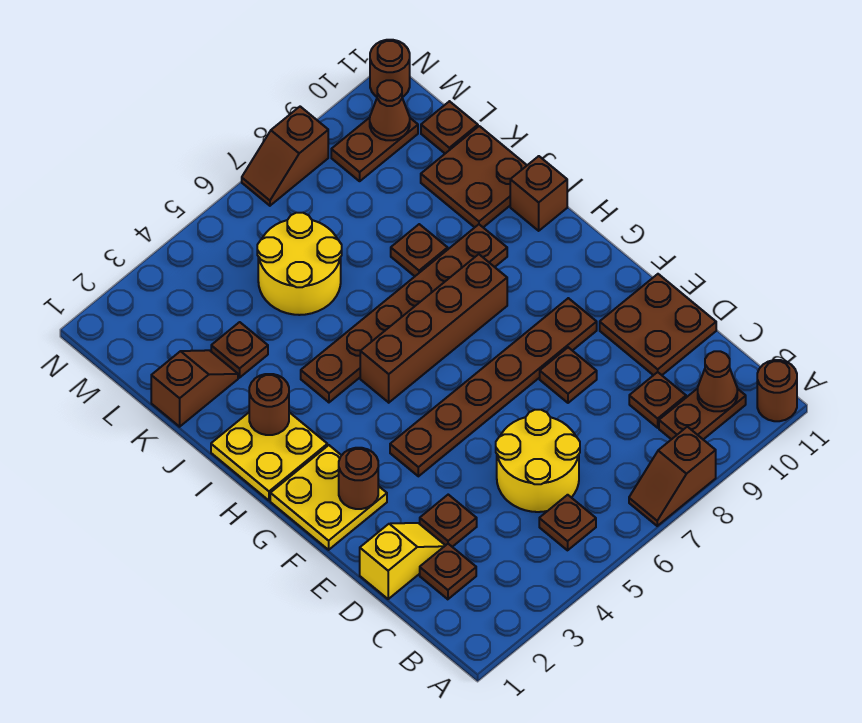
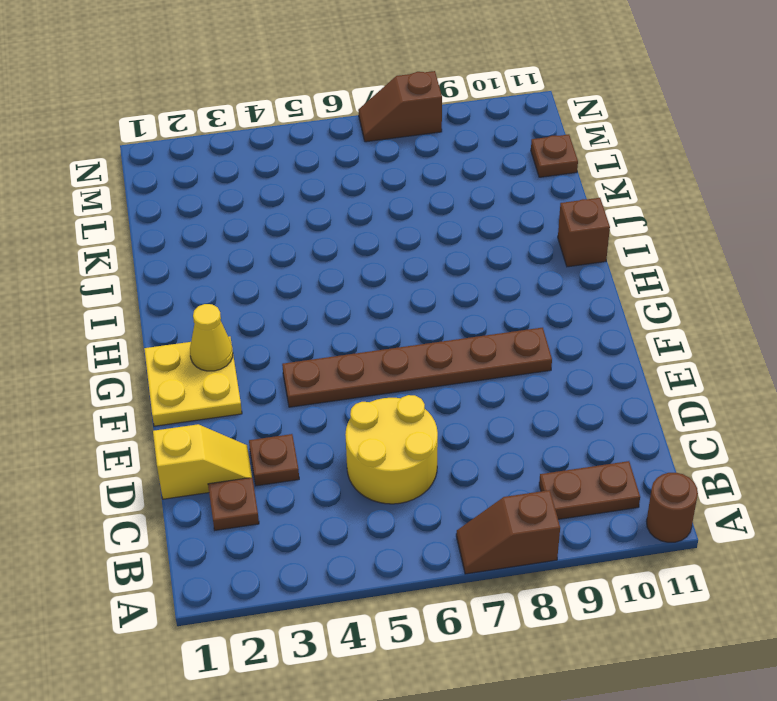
yellow cone G2 level 2 -> none
none -> brown plate B5 level 1
none -> brown plate C9 level 1
none -> brown plate D10:E11 level 1
none -> brown plate E8 level 1

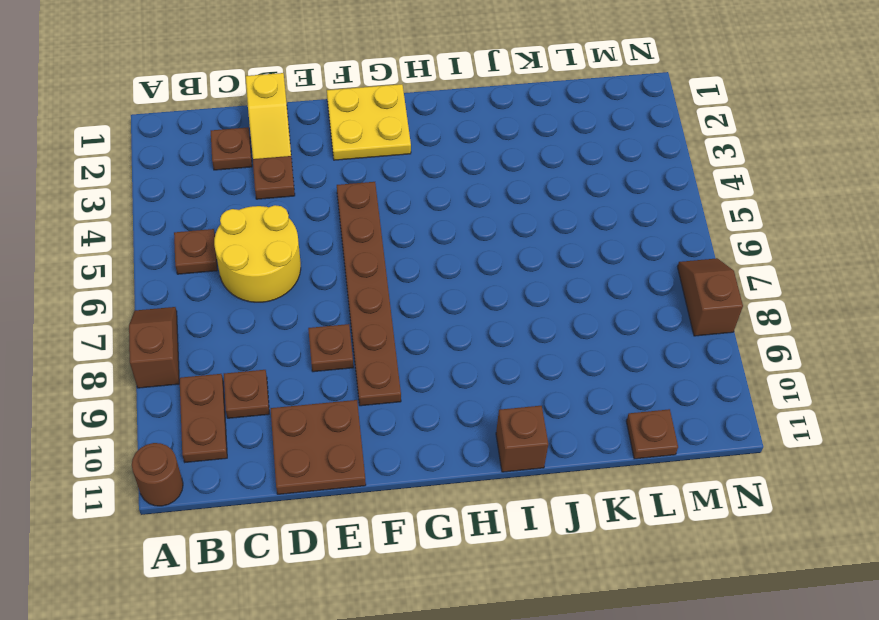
none -> yellow plate H1:I2 level 1
none -> brown brick H5:H8 level 1
none -> brown plate I4:I9 level 1
none -> brown plate J8 level 1

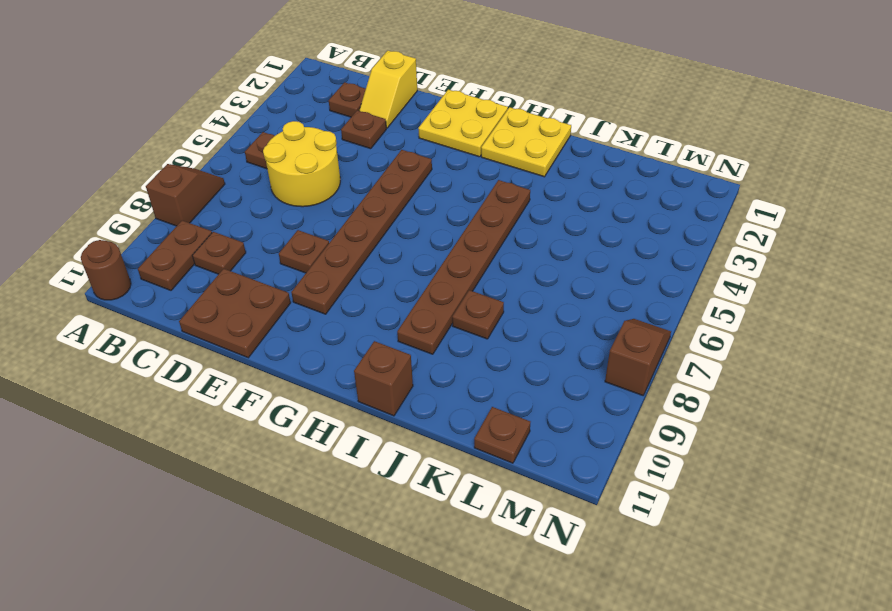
none -> brown brick H5:H8 level 1
none -> brown plate J10:K11 level 1
none -> brown slope K1:K2 level 1 top 1
none -> brown plate K3 level 1

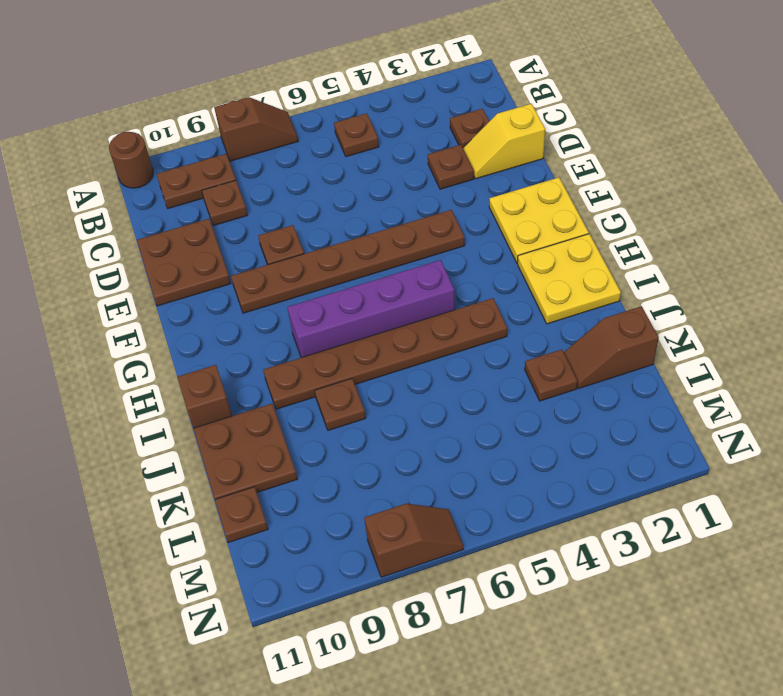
purple brick H5:H8 level 1 -> brown brick H5:H8 level 1
none -> yellow round brick C5:D6 level 1
none -> yellow round brick K5:L6 level 1
none -> brown plate M9:M10 level 1
none -> brown round brick N11 level 1

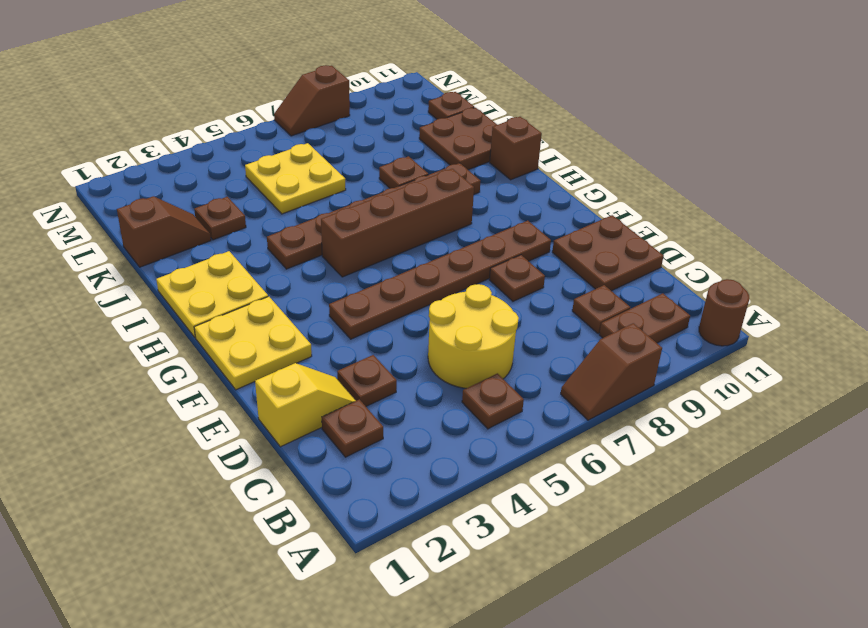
yellow plate K5:L6 level 1 -> yellow round brick K5:L6 level 1
none -> brown plate M9:M10 level 1
none -> brown round brick N11 level 1
none -> brown cone B10 level 2
none -> brown round brick F2 level 2

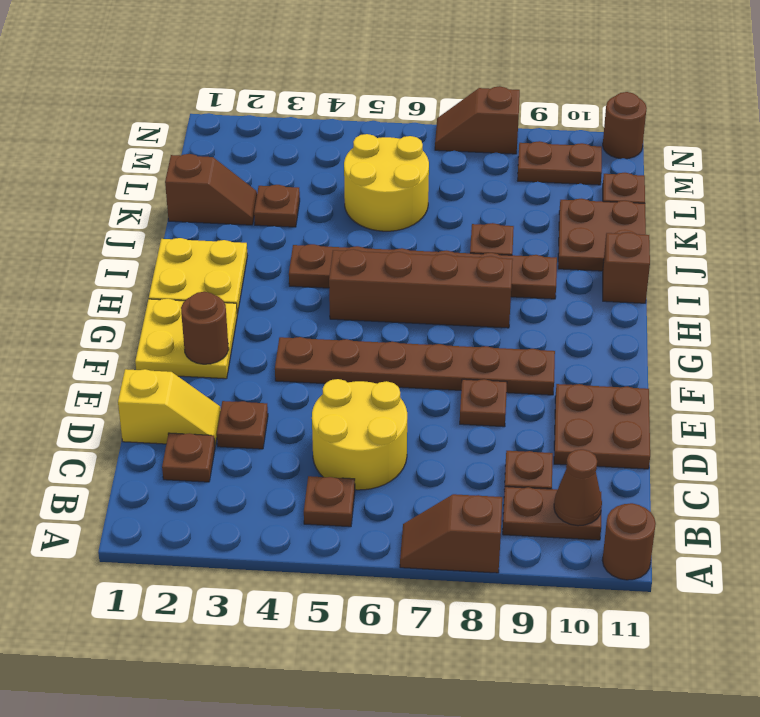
none -> brown round brick I2 level 2
none -> brown cone M10 level 2

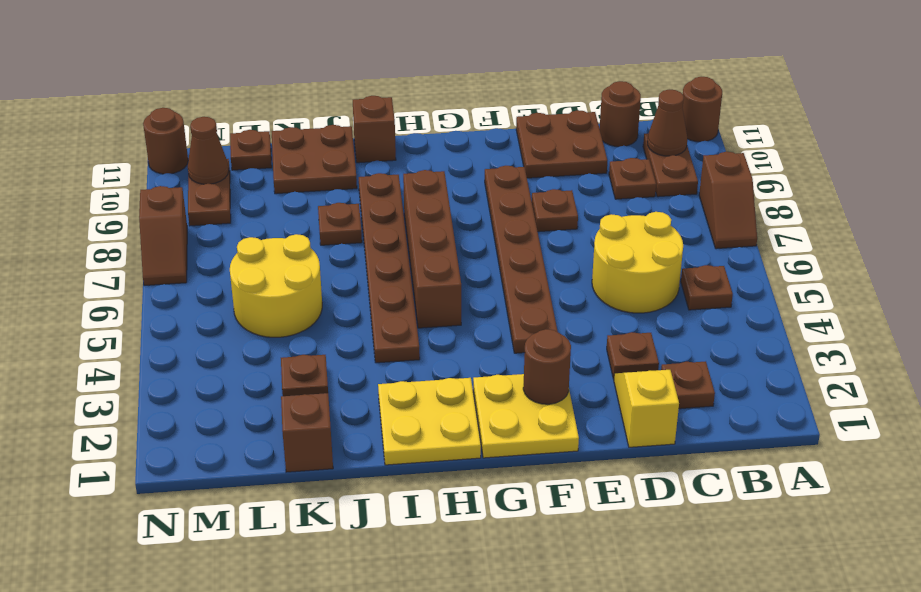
brown round brick C11 level 1 -> brown round brick I2 level 2

